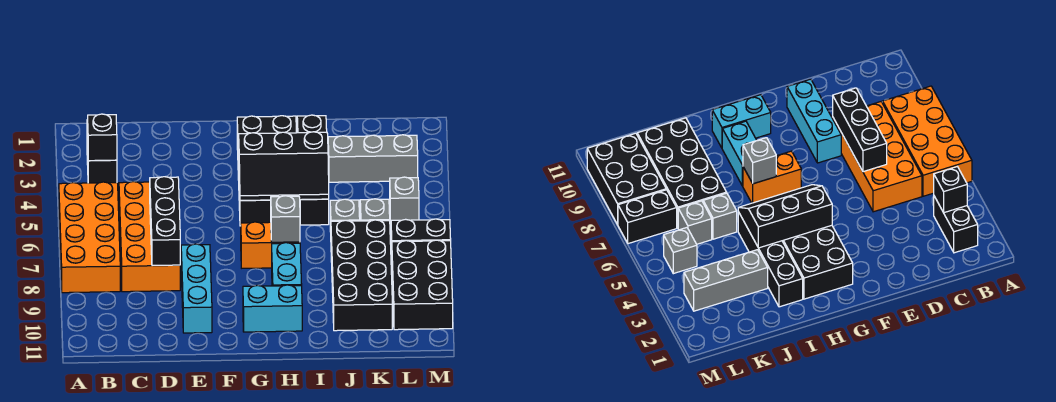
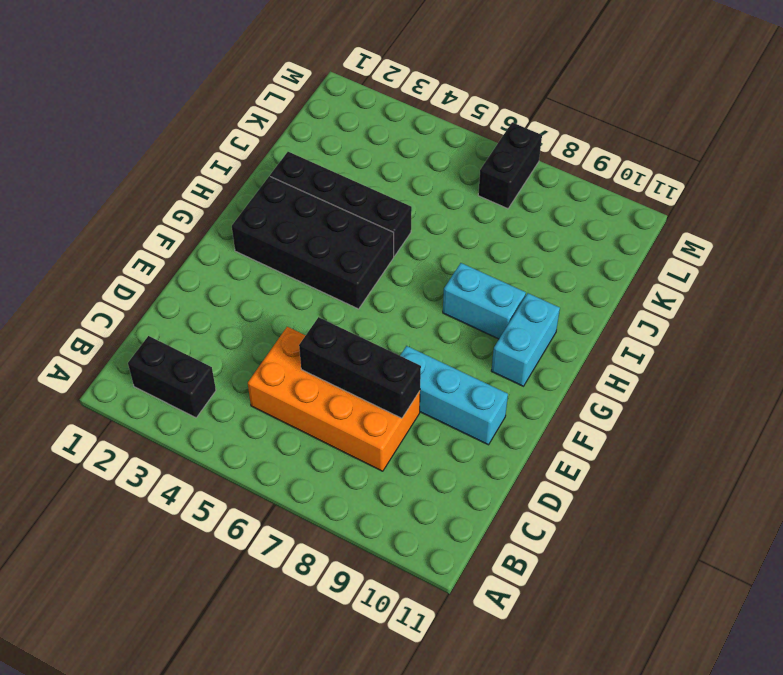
none -> orange brick A5:B8 level 1
none -> orange brick G7:H7 level 1
none -> grey brick J3:L3 level 1

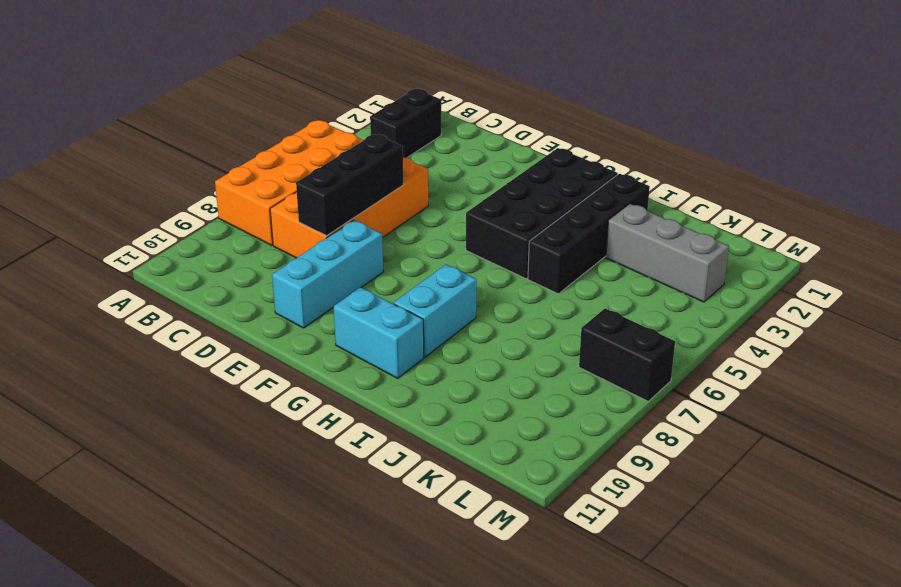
none -> orange brick G7:H7 level 1
none -> grey brick J6 level 1
none -> black brick J7:K10 level 1

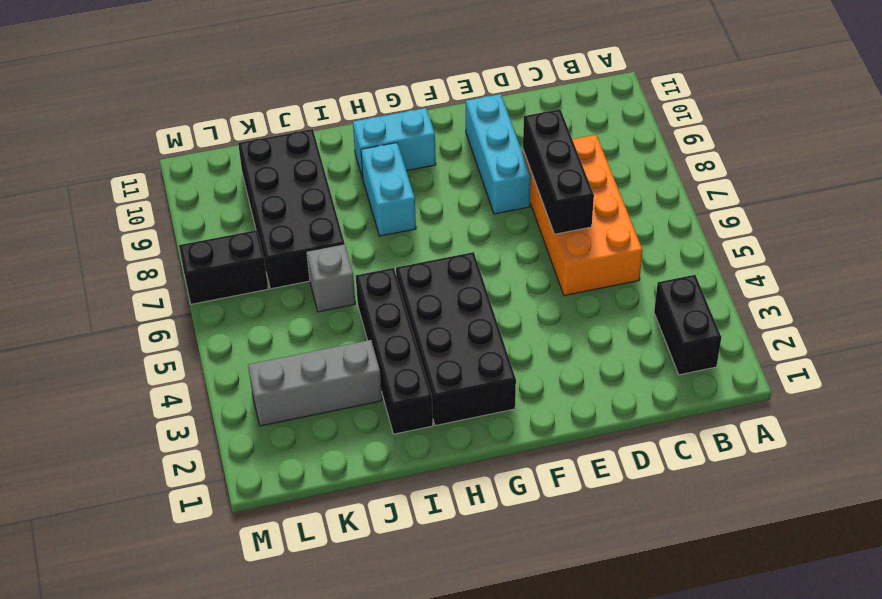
none -> orange brick A5:B8 level 1
none -> orange brick G7:H7 level 1
none -> grey brick K6 level 1

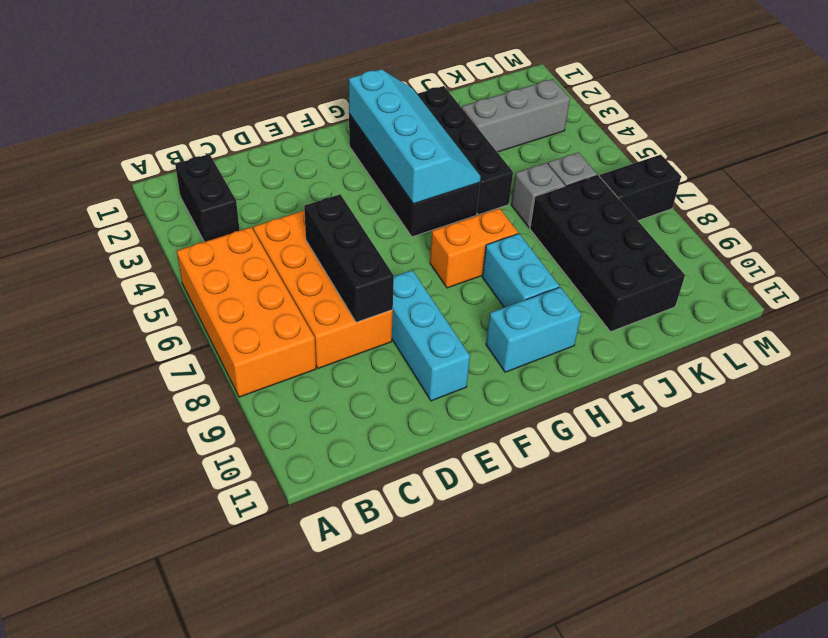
cyan slope G2:H5 level 2 top G -> black slope G4:I5 level 2 top 4
none -> grey brick L5 level 1
none -> black brick L8:M10 level 1
none -> black brick B3 level 2

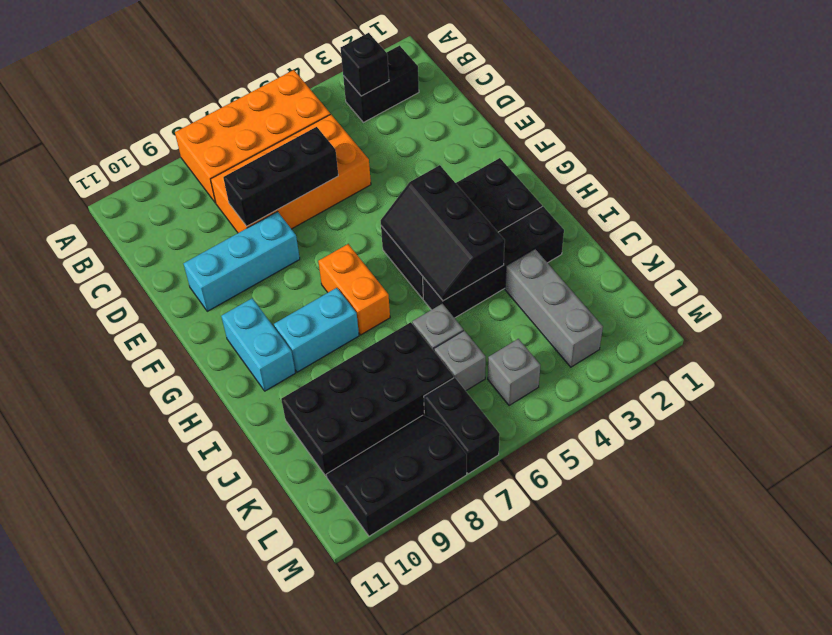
black slope L8:M10 level 1 top M -> black brick L8:M10 level 1
none -> grey brick H7 level 2

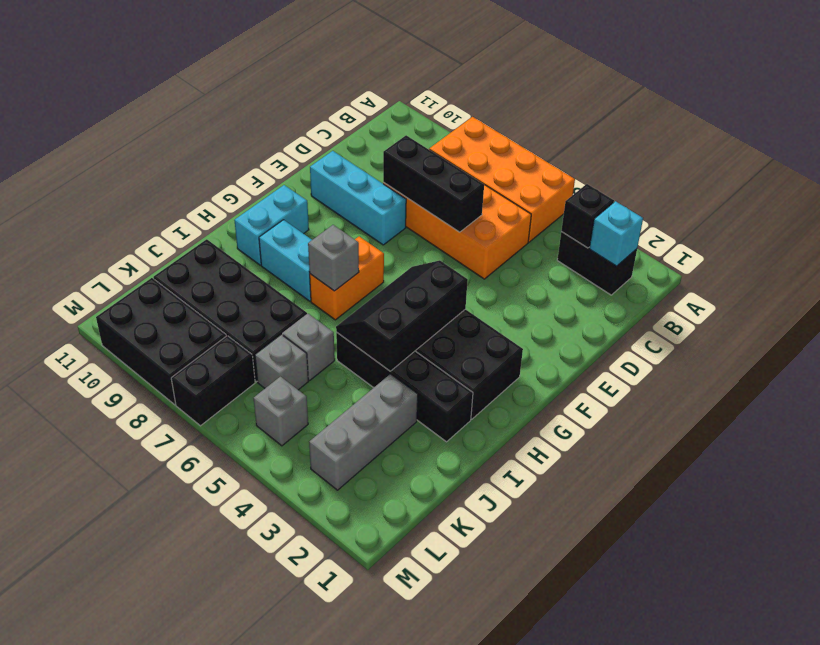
cyan brick B2 level 2 -> none

